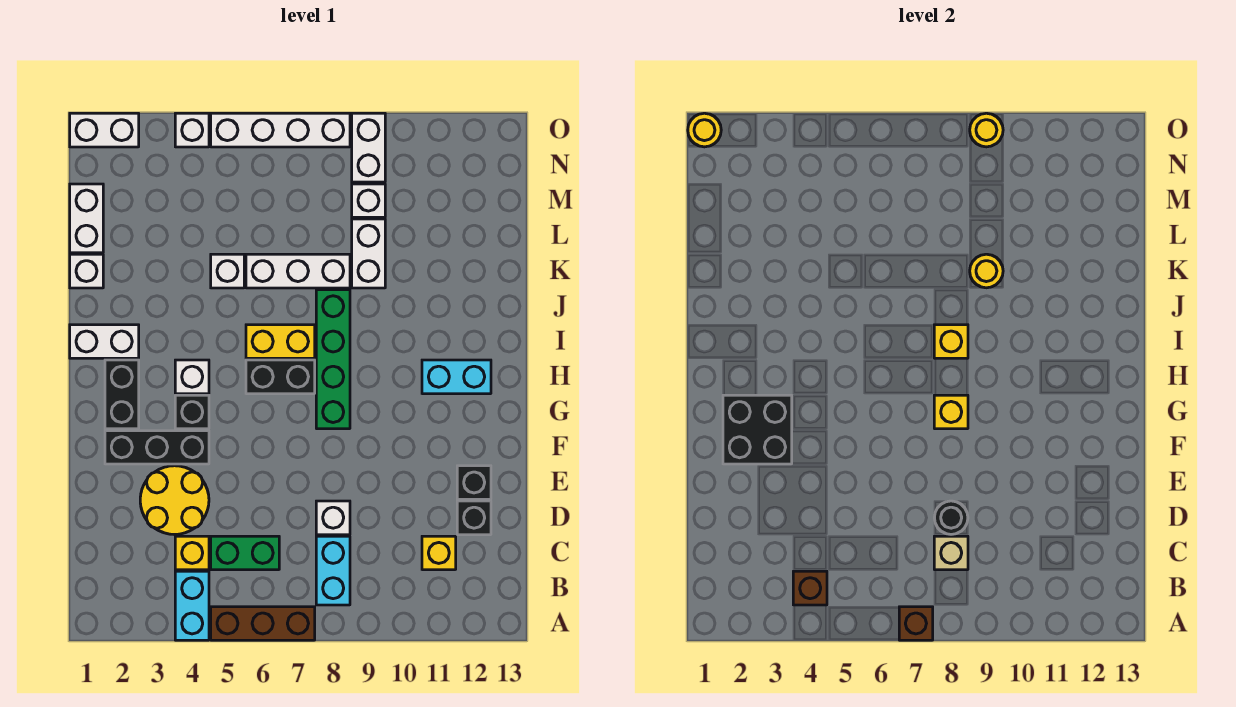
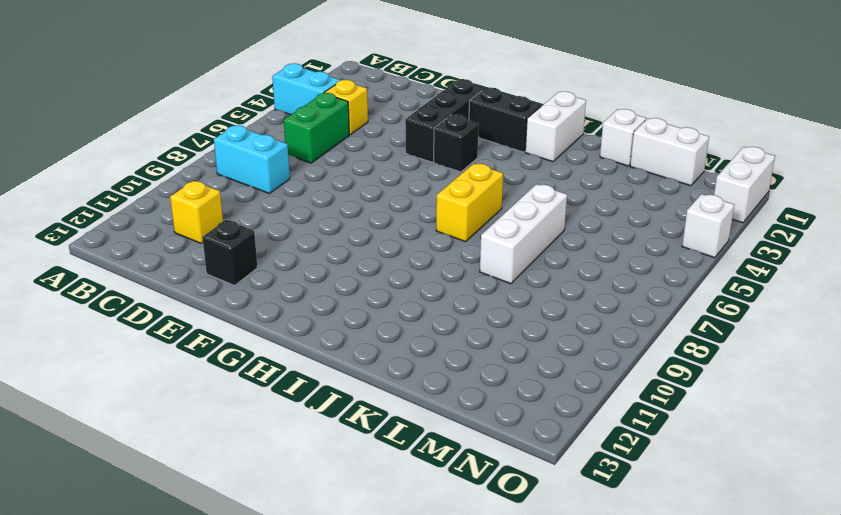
none -> brown brick A5:A7 level 1
none -> yellow round brick D3:E4 level 1
none -> white brick D8 level 1
none -> black brick D12 level 1

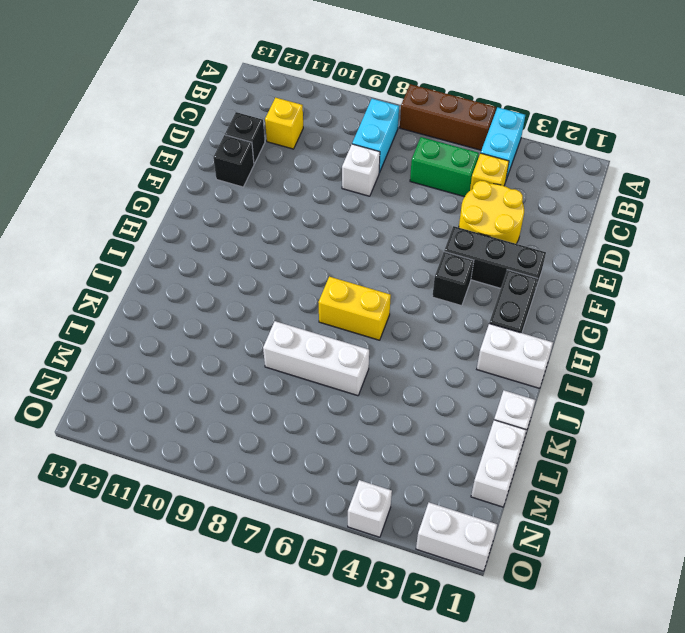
none -> green brick G8:J8 level 1
none -> white brick H4 level 1
none -> black brick H6:H7 level 1
none -> cyan brick H11:H12 level 1

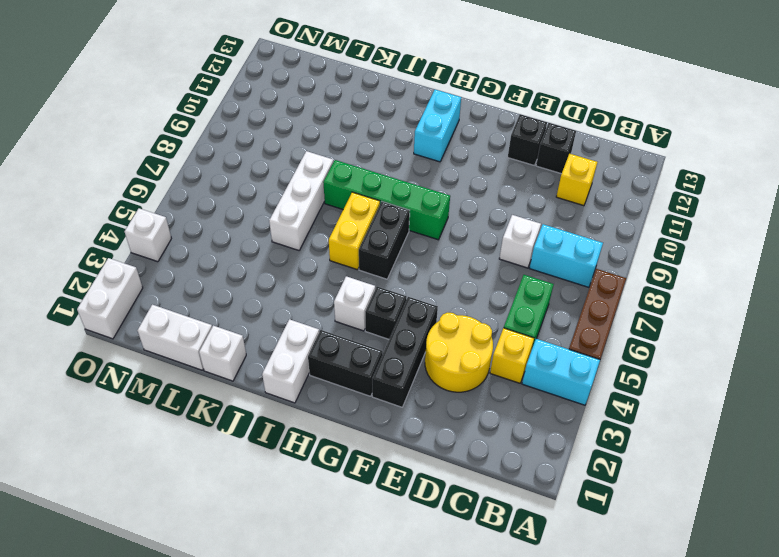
none -> white brick K5 level 1
none -> white brick K9:L9 level 1
none -> white brick M9 level 1
none -> white brick N9:O9 level 1

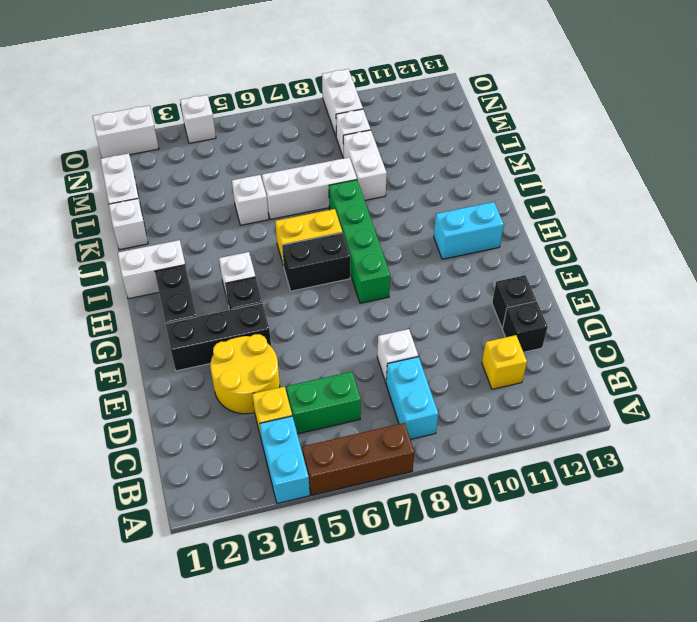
none -> white brick O5:O8 level 1
none -> brown brick A7 level 2
none -> brown brick B4 level 2
none -> tan brick C8 level 2

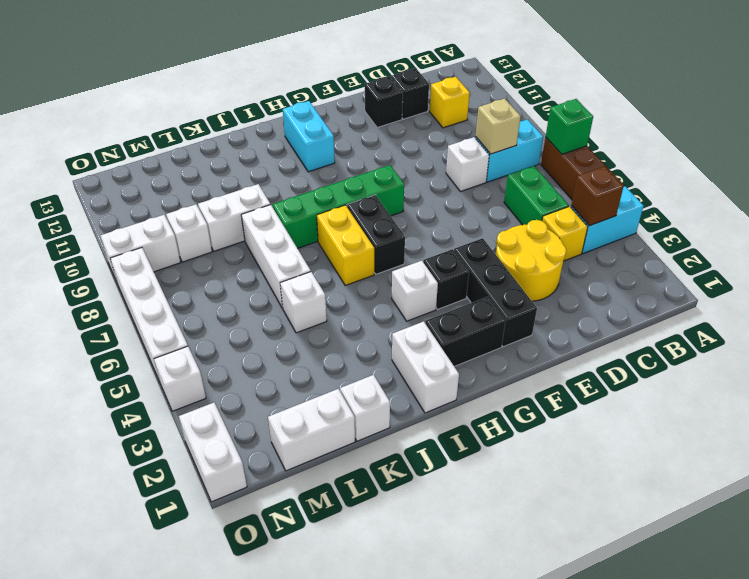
green brick A7 level 2 -> brown brick A7 level 2
none -> black round brick D8 level 2
none -> black brick F2:G3 level 2
none -> yellow brick G8 level 2
none -> yellow brick I8 level 2

